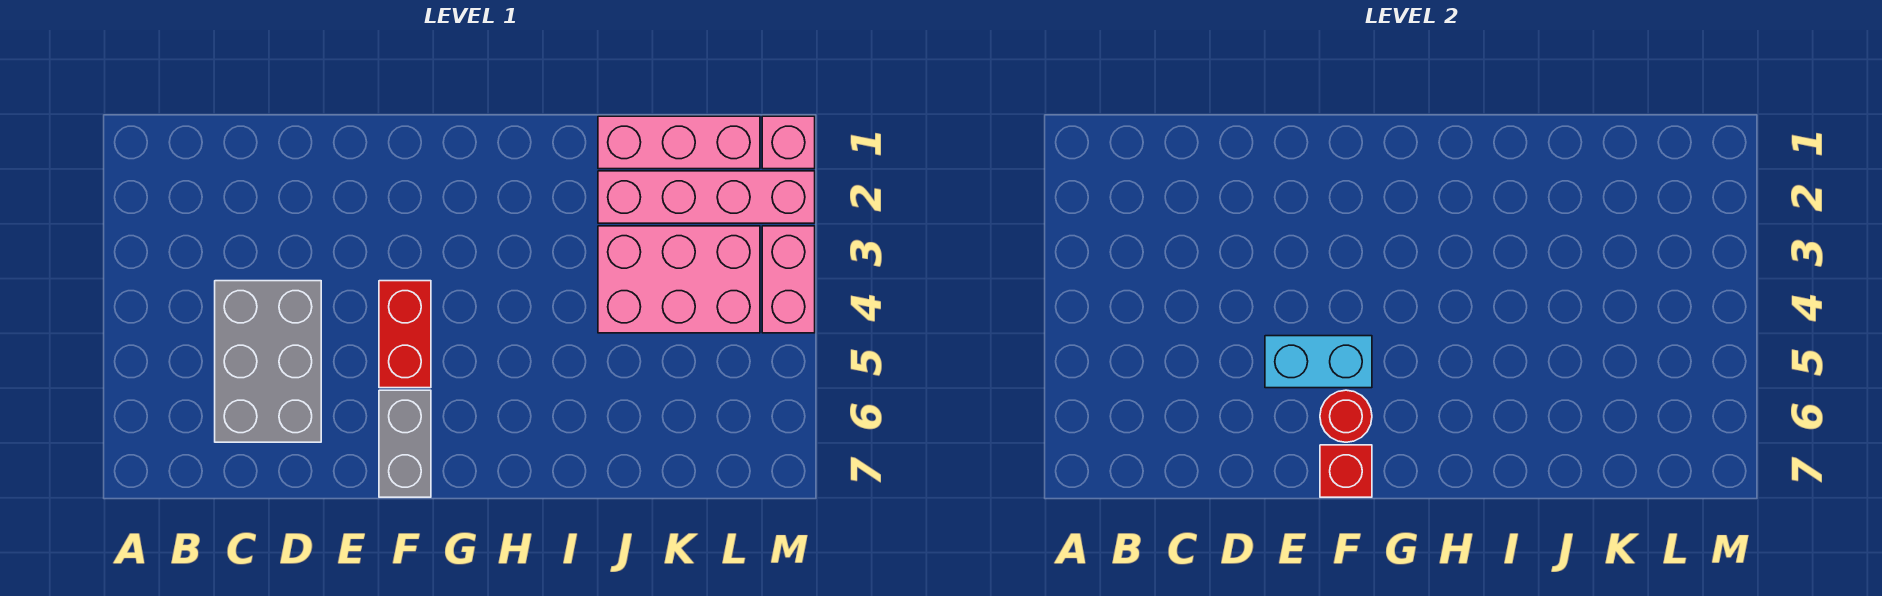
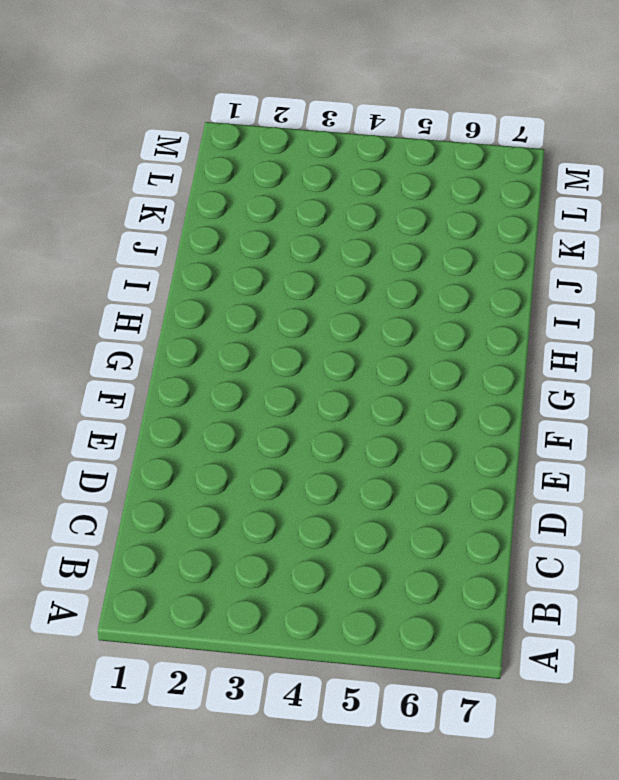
none -> grey brick C4:D6 level 1
none -> red brick F4:F5 level 1

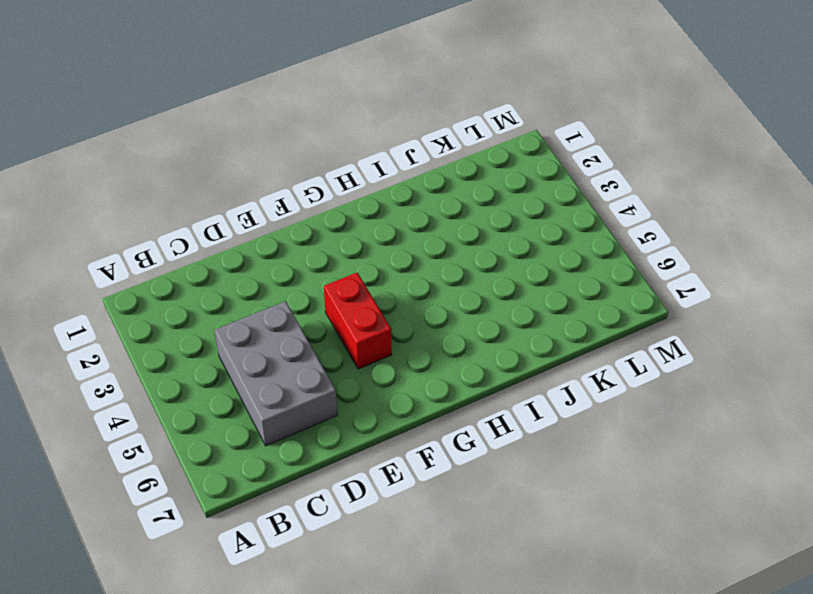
none -> grey brick F6:F7 level 1
none -> pink brick J1:L1 level 1

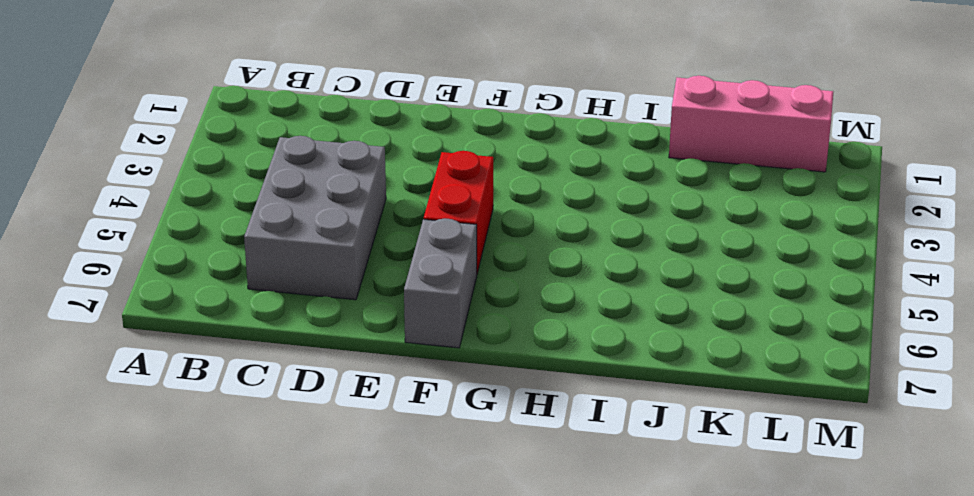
none -> pink brick J2:M2 level 1
none -> pink brick J3:L4 level 1

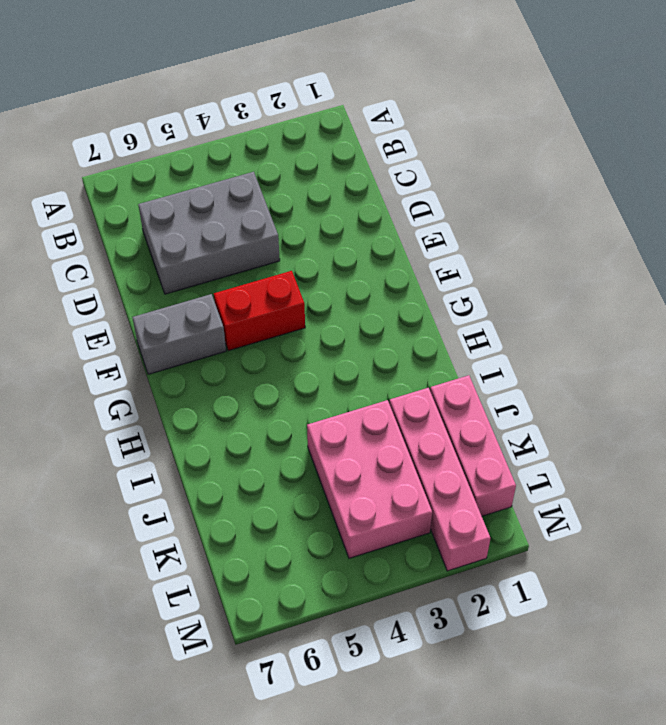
none -> pink brick M1 level 1
none -> pink brick M3:M4 level 1

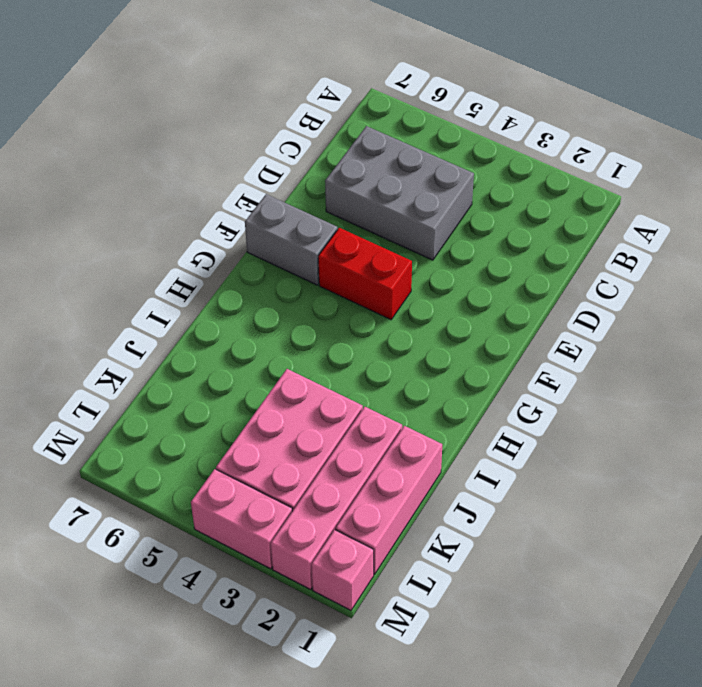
none -> cyan brick E5:F5 level 2
none -> red round brick F6 level 2

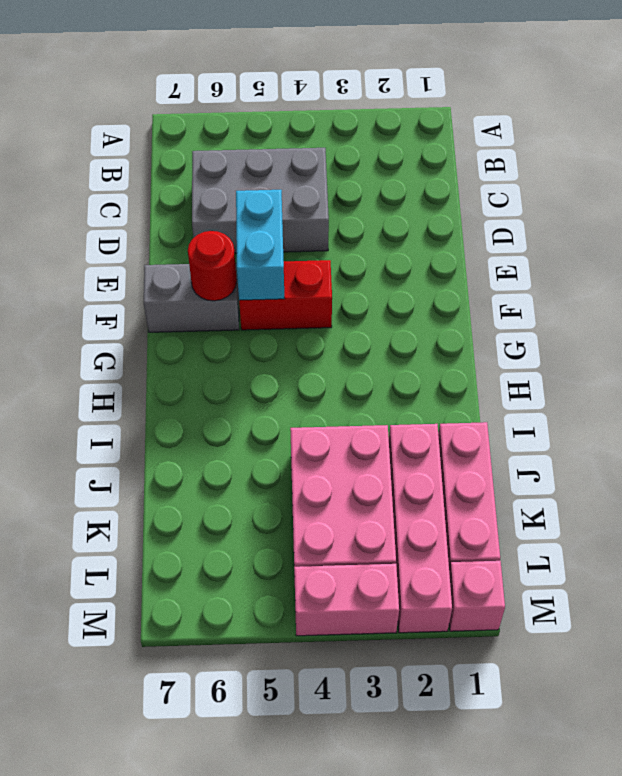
none -> red brick F7 level 2

